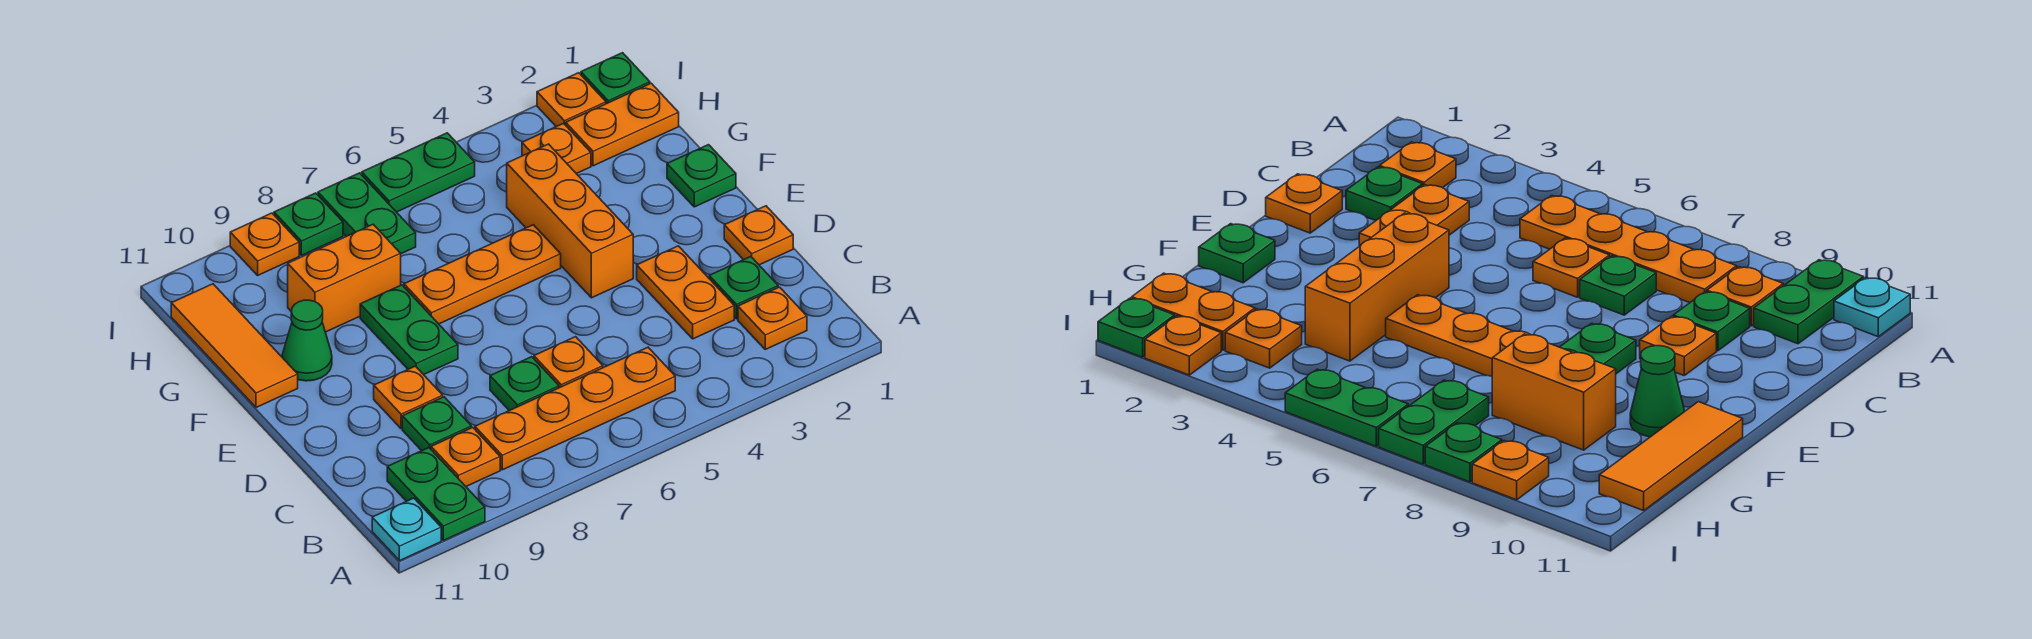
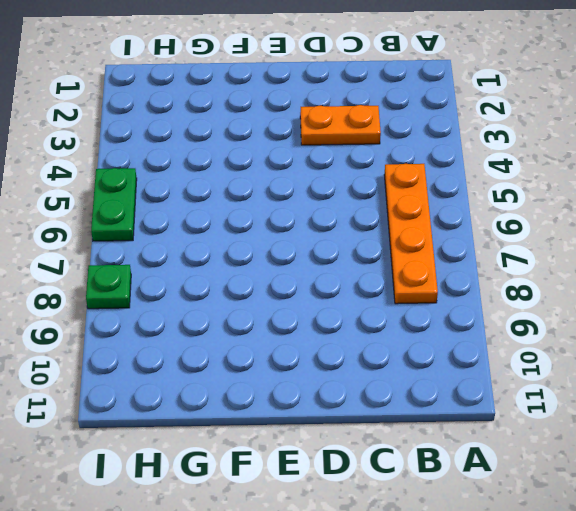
none -> green plate A10:B10 level 1
none -> cyan plate A11 level 1
none -> orange plate B2 level 1

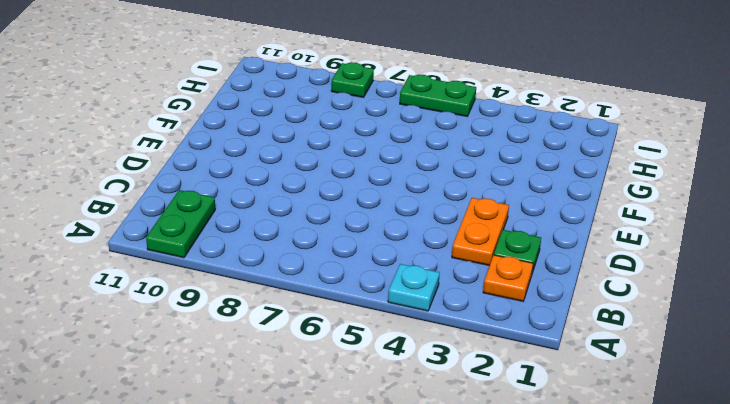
cyan plate A4 level 1 -> cyan plate A11 level 1
none -> orange plate B5:B8 level 1
none -> orange plate B9 level 1
none -> orange plate C6 level 1

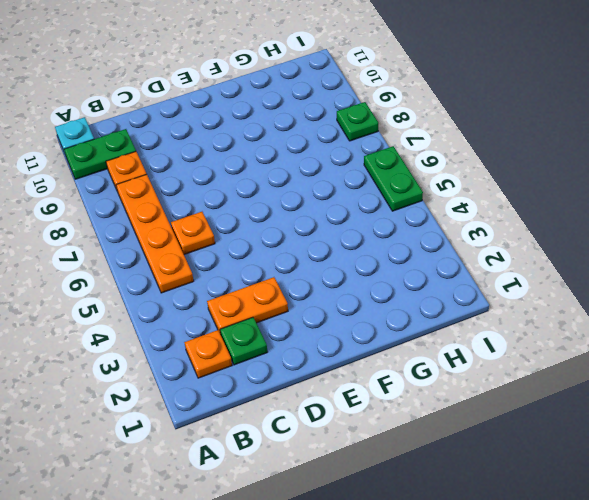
none -> green plate C7 level 1
none -> green plate C9 level 1
none -> orange plate D1 level 1

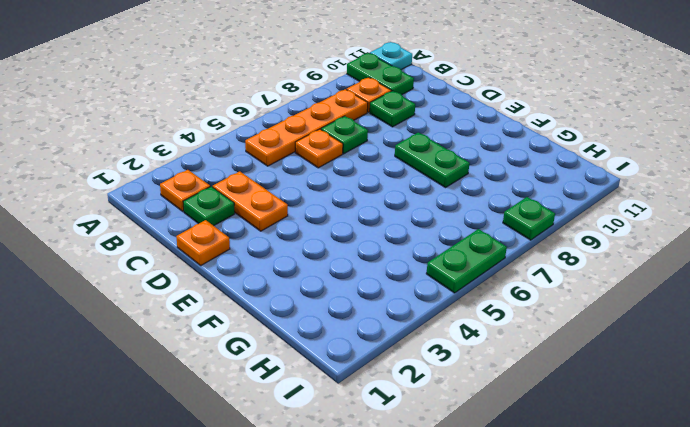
none -> orange plate D9 level 1
none -> orange brick E4:G4 level 1
none -> green plate F1 level 1

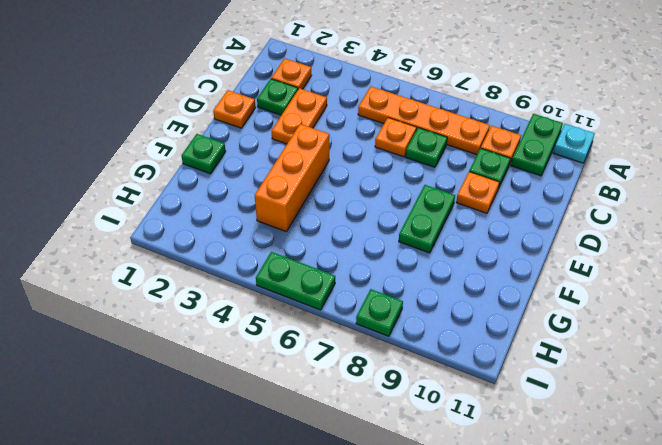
none -> orange plate F5:F7 level 1
none -> green cone F10 level 1
none -> orange tile F11:H11 level 1

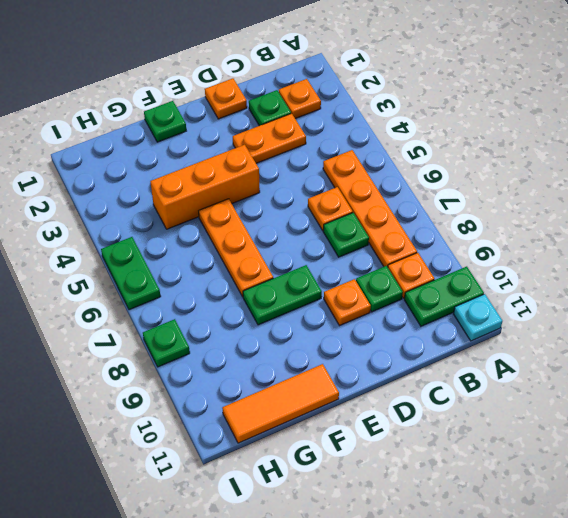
none -> green cone F10 level 1
none -> orange brick G8:G9 level 1
none -> orange plate H1:H2 level 1

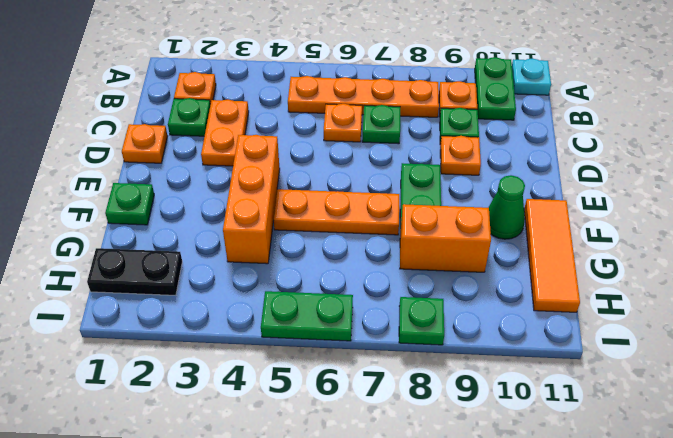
black plate H1:H2 level 1 -> orange plate H1:H2 level 1
none -> orange plate H3 level 1
none -> green plate H7:I7 level 1
none -> green plate I1 level 1

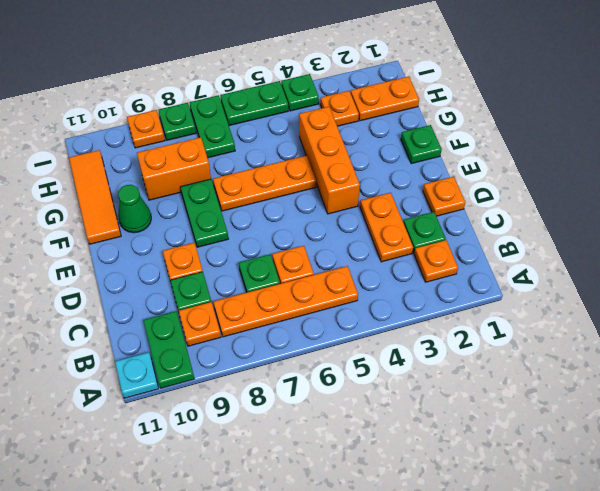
green plate I4 level 1 -> green plate I1 level 1
none -> orange plate I2 level 1

